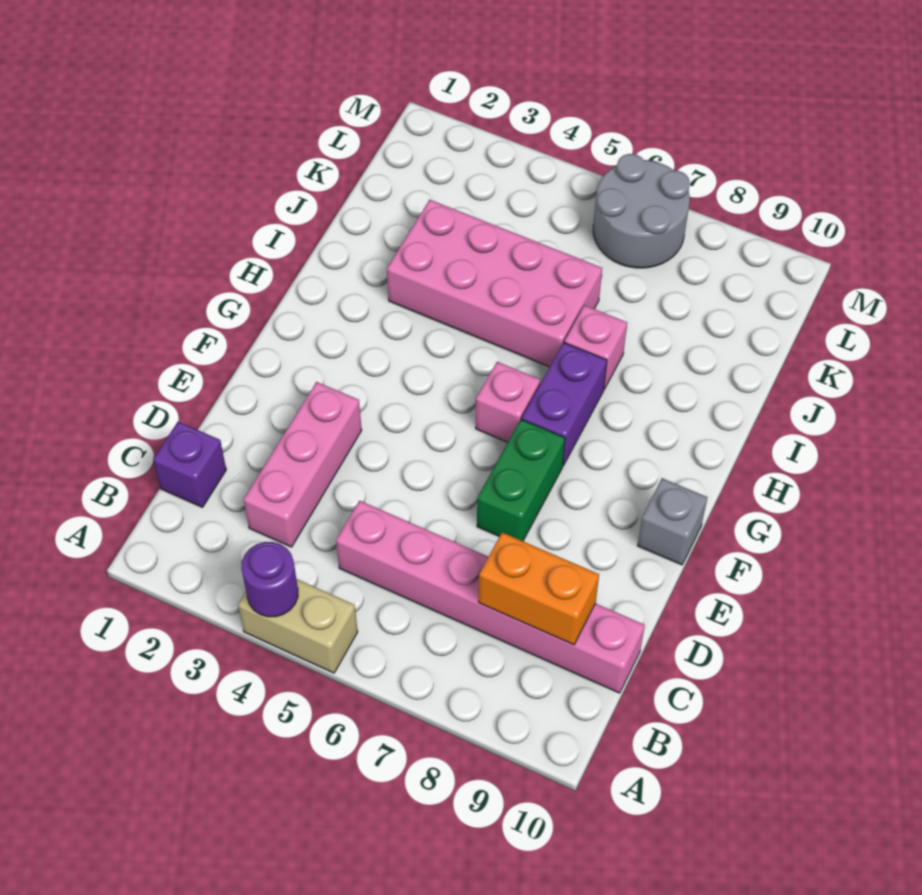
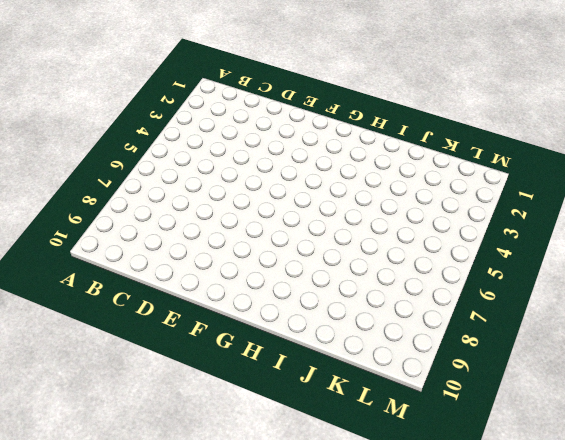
none -> tan brick A4:A5 level 1
none -> purple brick C1 level 1
none -> pink brick C3:E3 level 1

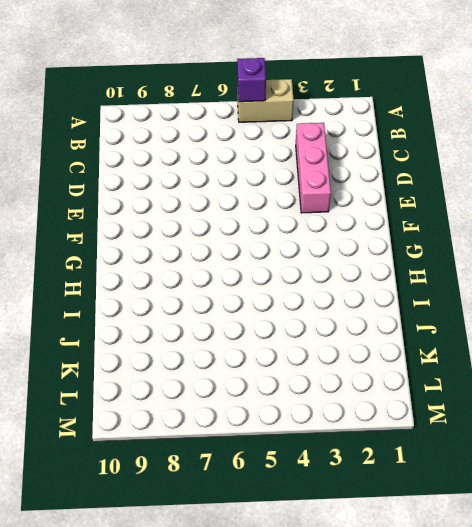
purple brick A5 level 2 -> purple brick C1 level 1
none -> pink brick C5:C10 level 1
none -> green brick E7:F7 level 1
none -> grey brick F10 level 1

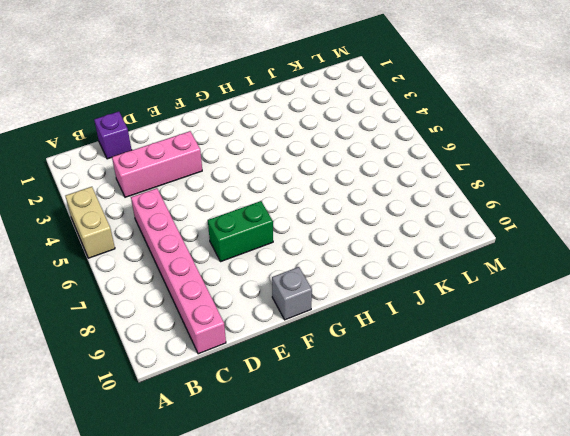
none -> pink brick G6 level 1
none -> purple brick G7:H7 level 1
none -> pink brick I3:J6 level 1

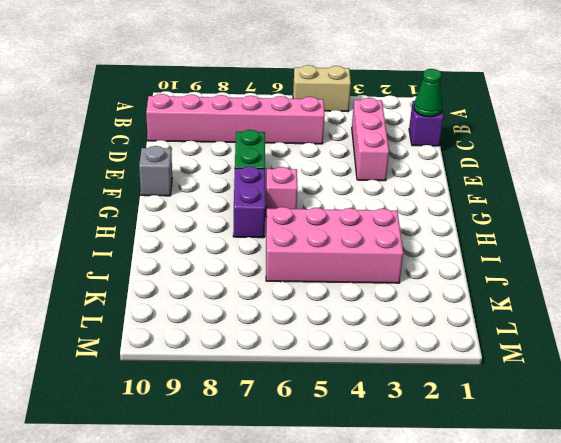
green cone C1 level 2 -> none
none -> pink brick I7 level 1
none -> grey round brick L6:M7 level 1
none -> purple round brick A4 level 2

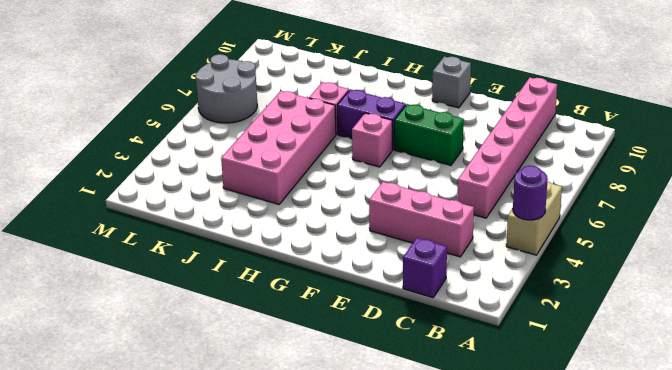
none -> orange brick C8:C9 level 2

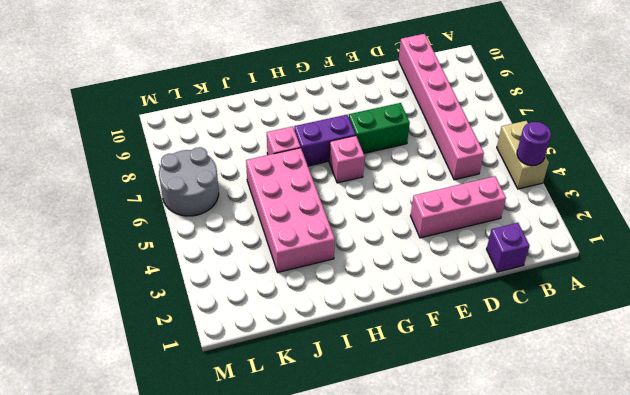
none -> grey brick F10 level 1
none -> orange brick C8:C9 level 2

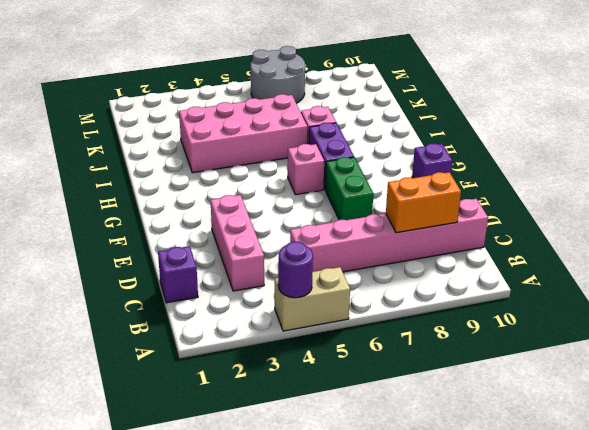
purple brick F10 level 1 -> grey brick F10 level 1

